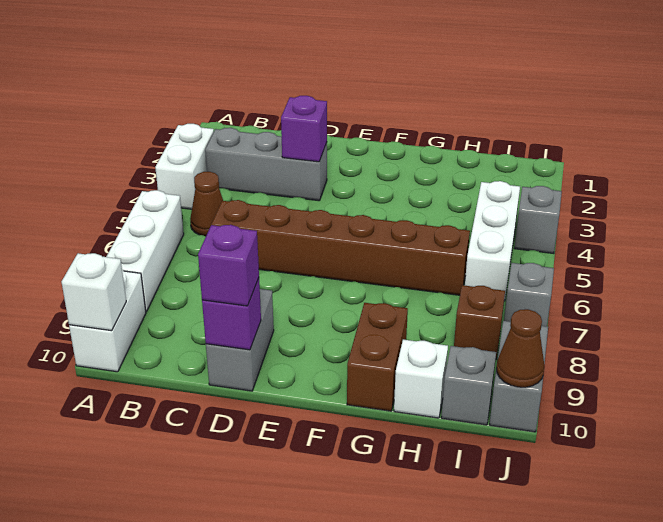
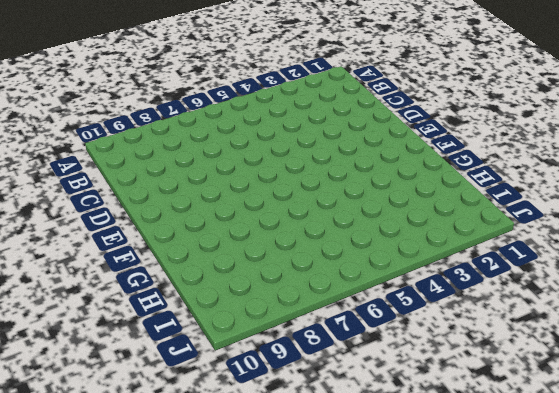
none -> white brick A3:A4 level 1
none -> white brick A6:A8 level 1
none -> white brick A9:A10 level 1

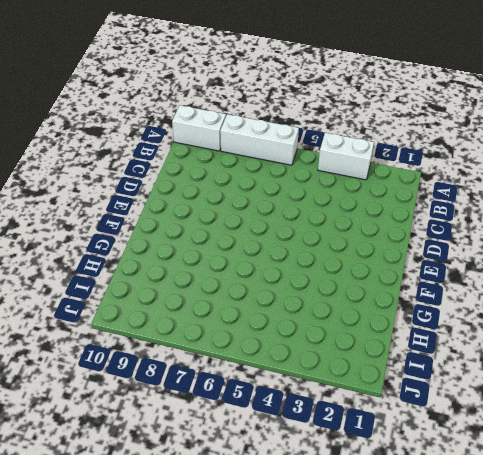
none -> grey brick B3:D3 level 1
none -> brown cone B5 level 1
none -> brown brick C6:H6 level 1

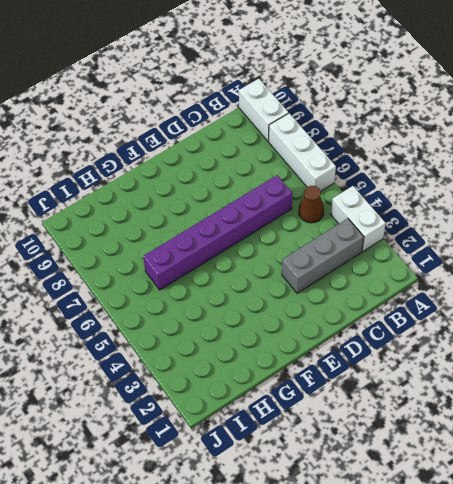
purple brick C6:H6 level 1 -> brown brick C6:H6 level 1
none -> grey brick D9:D10 level 1
none -> brown brick G9:G10 level 1
none -> white brick H10 level 1

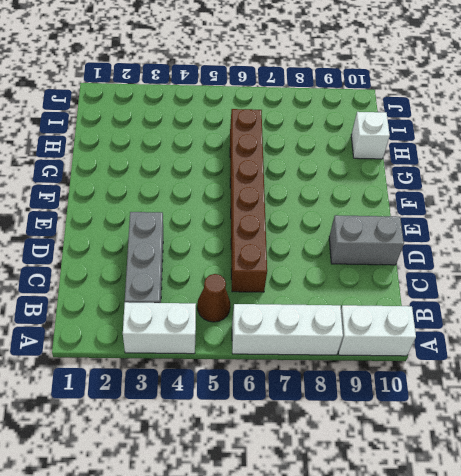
none -> brown brick G9:G10 level 1
none -> white brick I4:I6 level 1
none -> brown brick I8 level 1

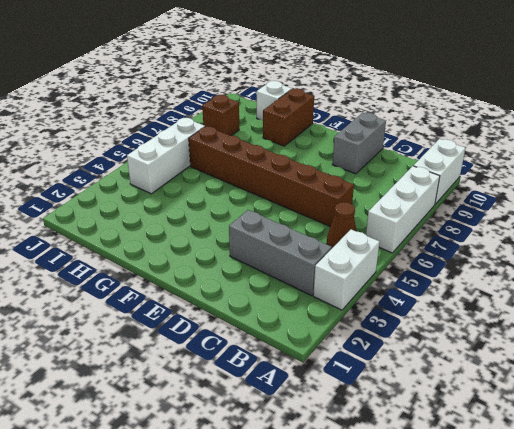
none -> grey brick I10 level 1
none -> grey brick J4 level 1
none -> grey brick J7 level 1

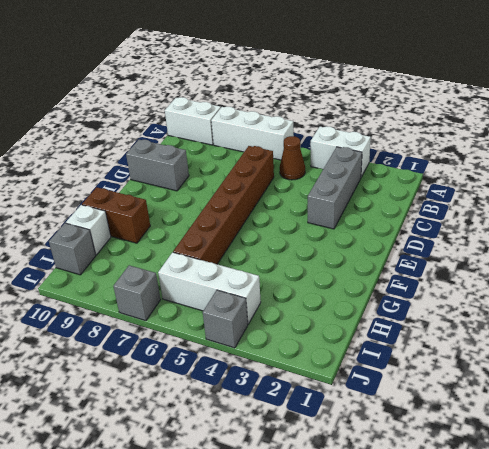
none -> brown brick I8 level 1
none -> grey brick J9:J10 level 1
none -> white brick A10 level 2

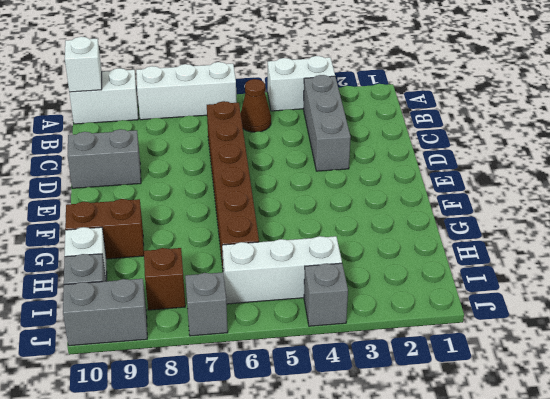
none -> purple brick D3 level 2
none -> purple brick D10 level 2
none -> brown cone J10 level 2

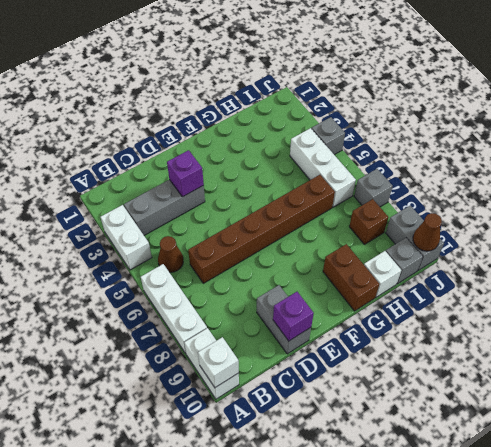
none -> purple brick D10 level 3

